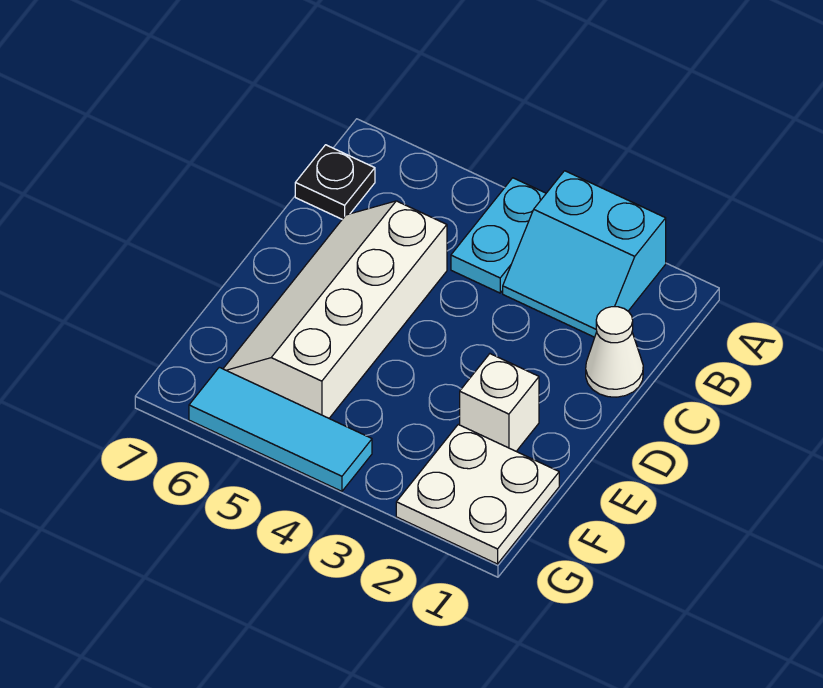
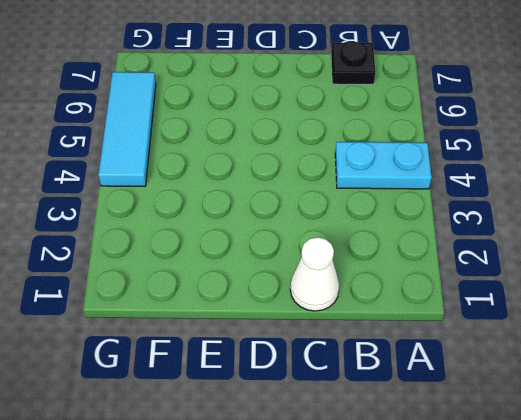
none -> cyan slope A2:B3 level 1 top A
none -> white slope C5:F6 level 1 top 5

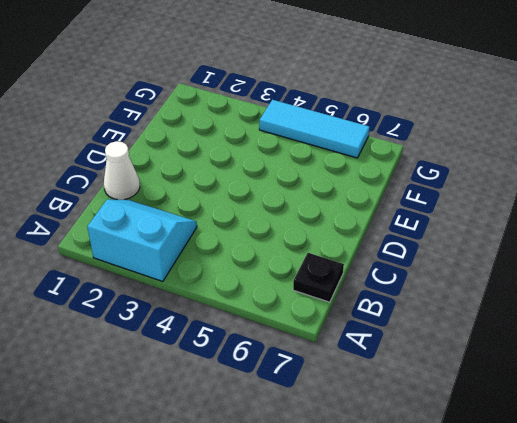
none -> cyan plate A4:B4 level 1
none -> white slope C5:F6 level 1 top 5

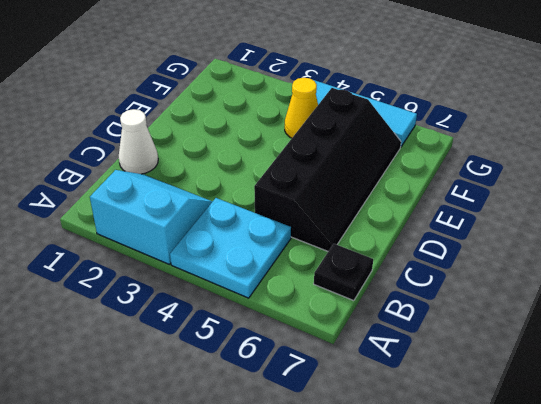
cyan plate A4:B5 level 1 -> cyan plate A4:B4 level 1
black slope C5:F6 level 1 top 5 -> white slope C5:F6 level 1 top 5
yellow cone F4 level 1 -> none
none -> white brick E2 level 1
none -> white plate F1:G2 level 1

